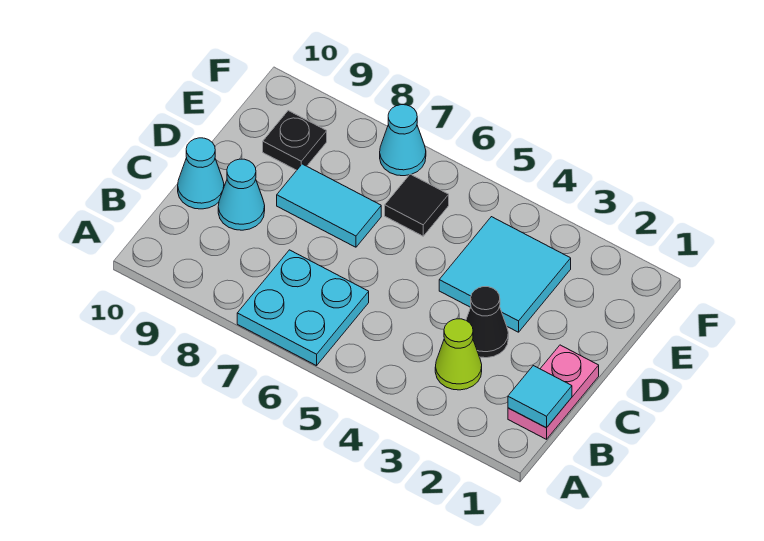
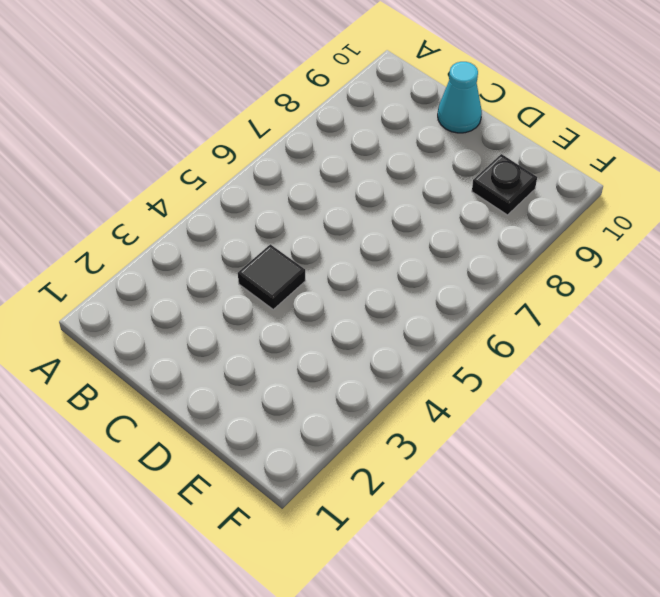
black tile C4 level 1 -> black tile E6 level 1
none -> cyan plate A6:B7 level 1
none -> pink plate B1:C1 level 1
none -> lime cone B3 level 1

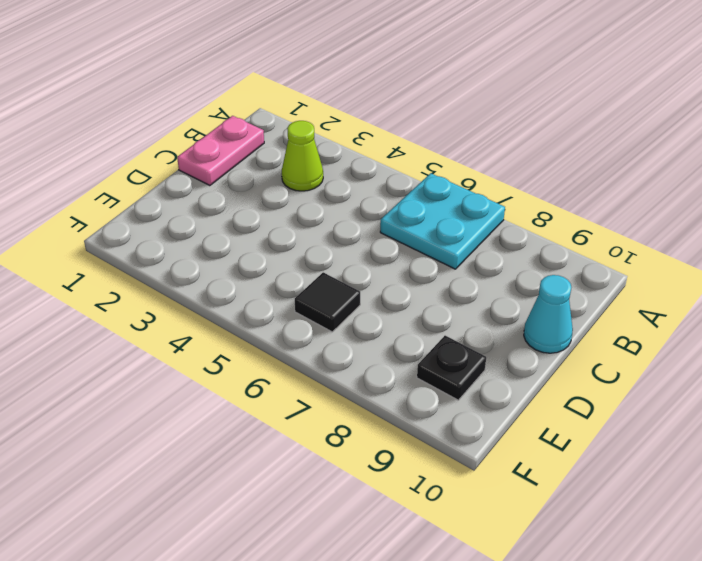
none -> black cone C3 level 1
none -> cyan cone C9 level 1
none -> cyan tile D3:E4 level 1

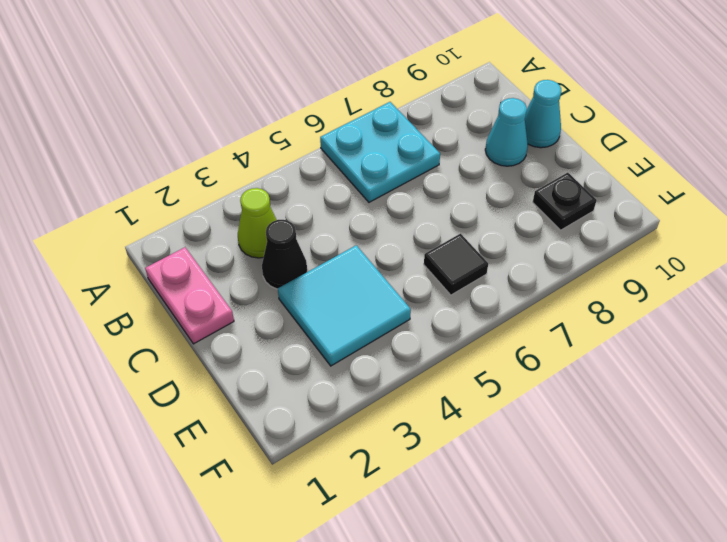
none -> cyan tile D7:D8 level 1
none -> cyan cone F7 level 1
none -> cyan tile B1 level 2

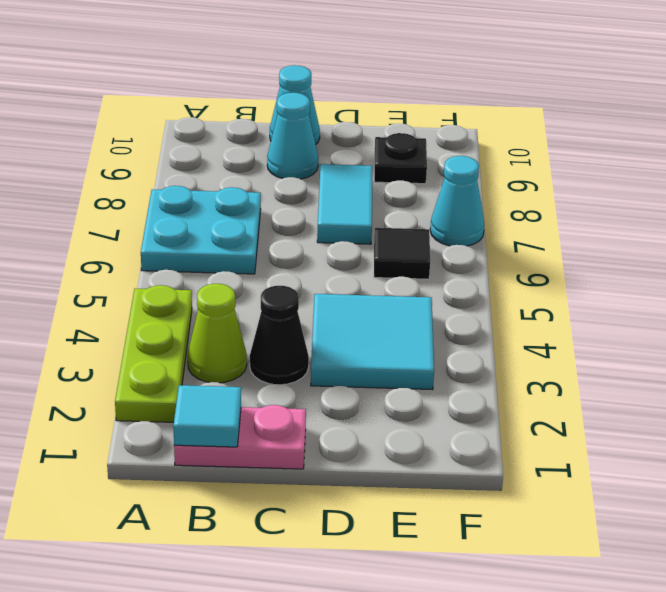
lime plate A2:A4 level 1 -> none

